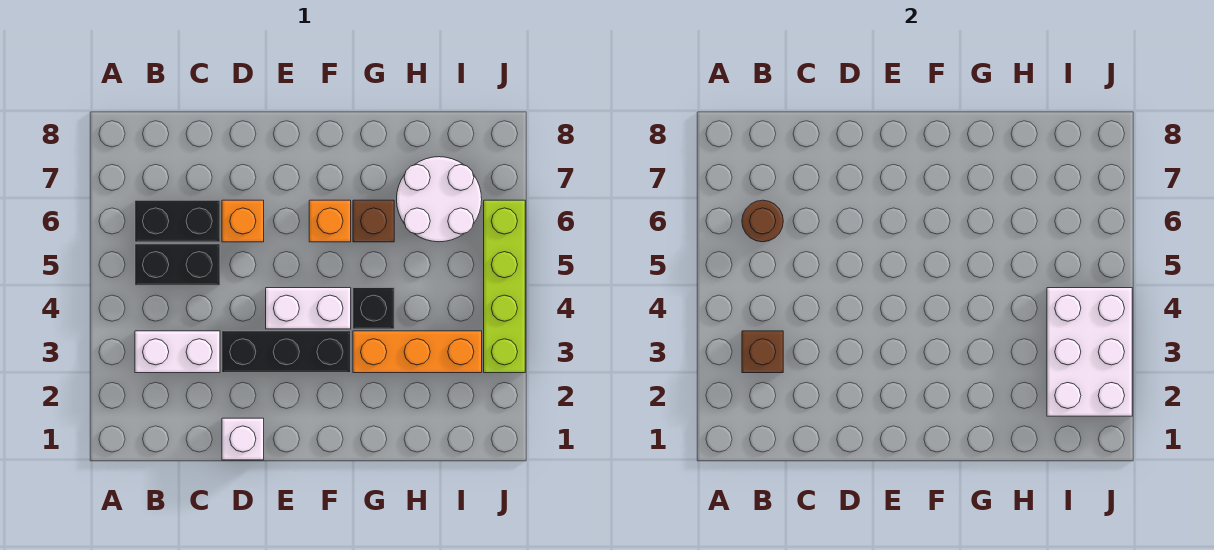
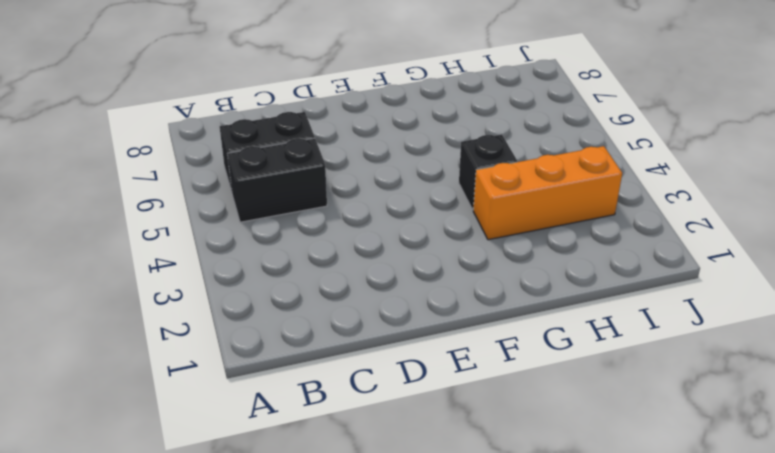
none -> white brick B3:C3 level 1
none -> white brick D1 level 1
none -> black brick D3:F3 level 1

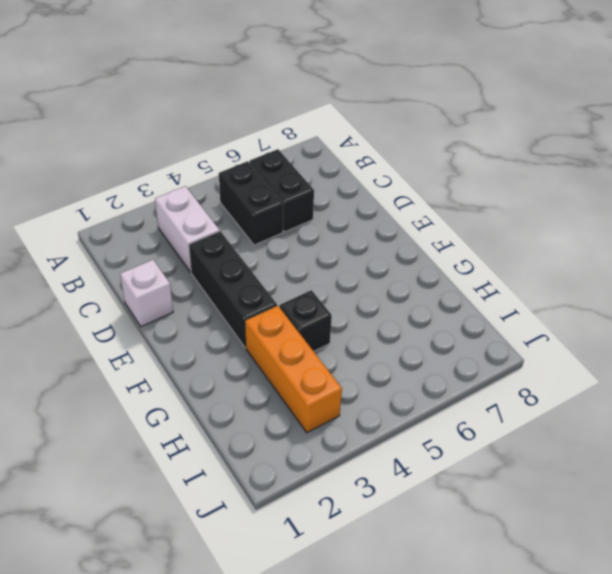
none -> orange brick D6 level 1
none -> white brick E4:F4 level 1
none -> orange brick F6 level 1

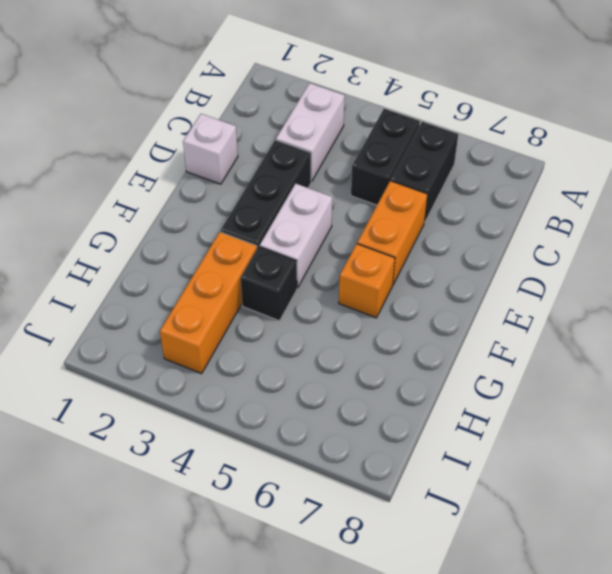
orange brick D6:E6 level 1 -> orange brick D6 level 1
none -> brown brick G6 level 1
none -> white round brick H6:I7 level 1
none -> lime brick J3:J6 level 1

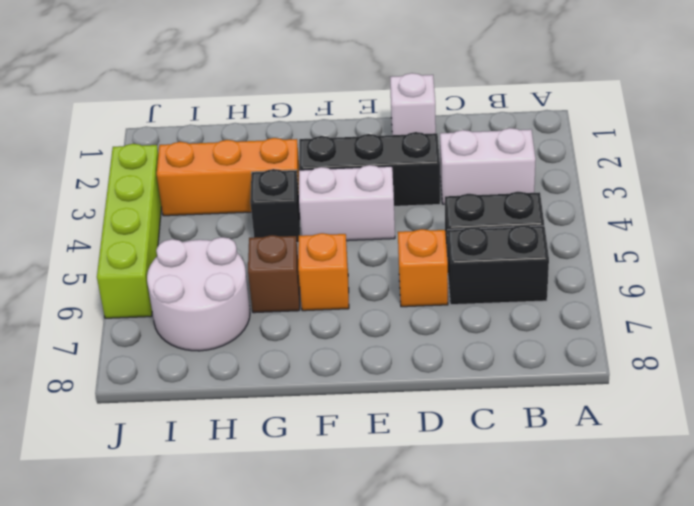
none -> brown brick B3 level 2
none -> brown round brick B6 level 2
none -> white brick I2:J4 level 2

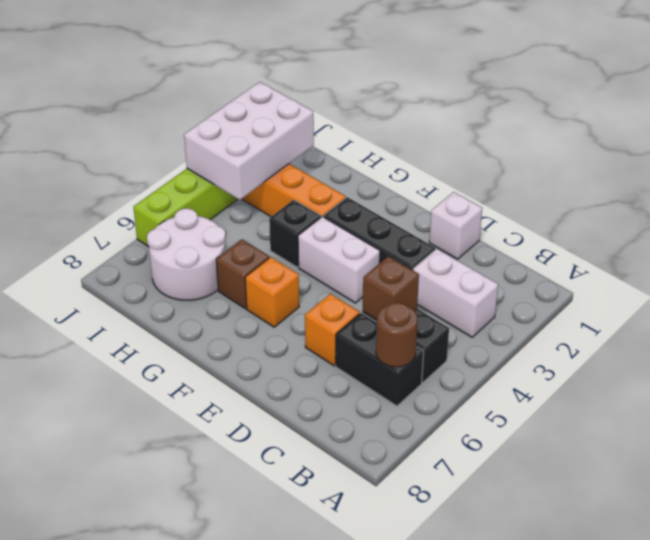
brown brick C5 level 2 -> brown brick B3 level 2

